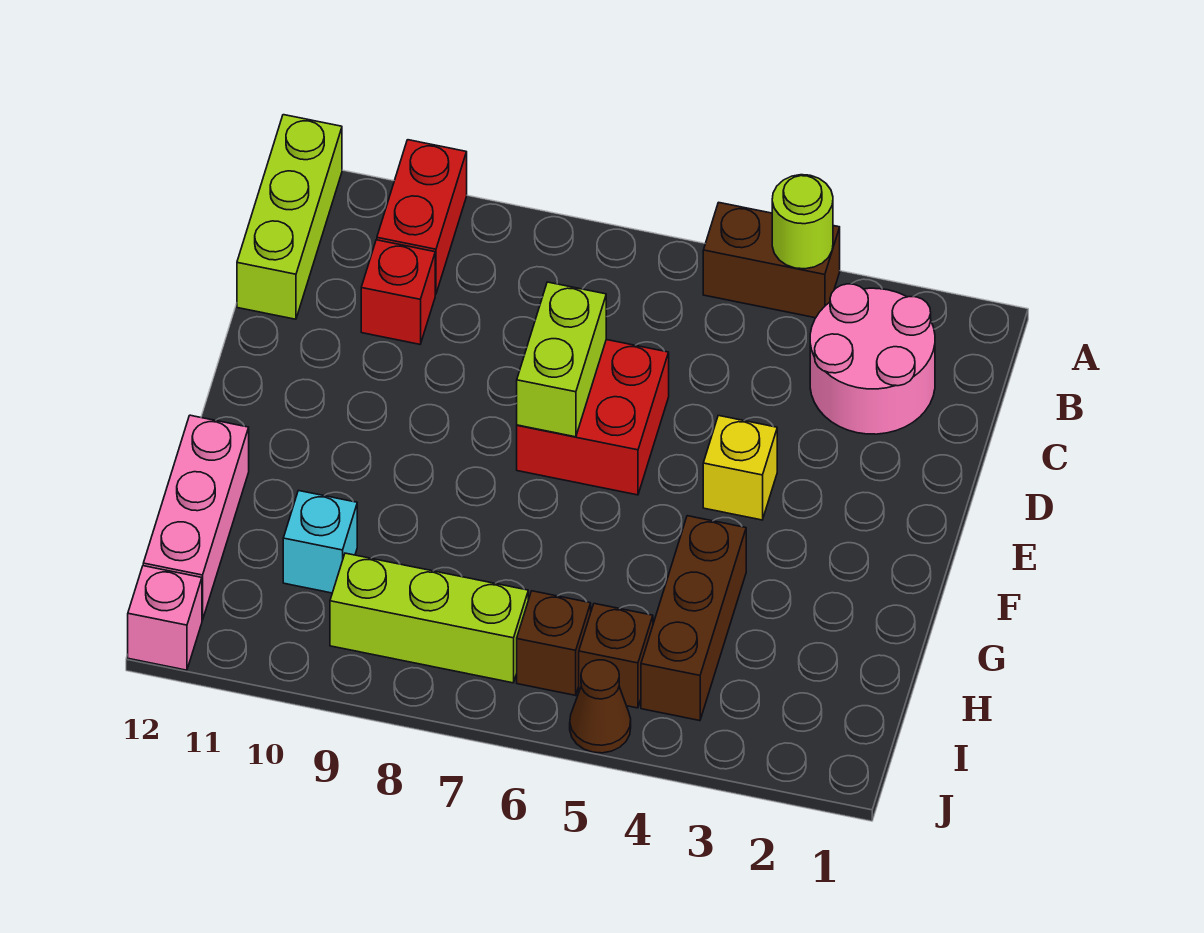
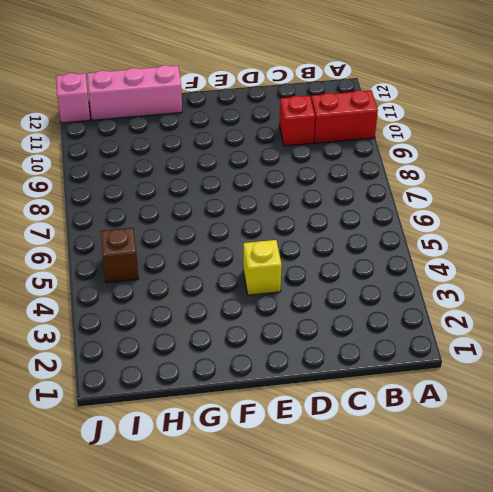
none -> brown brick A4:A5 level 1
none -> lime brick A12:C12 level 1
none -> pink round brick B2:C3 level 1

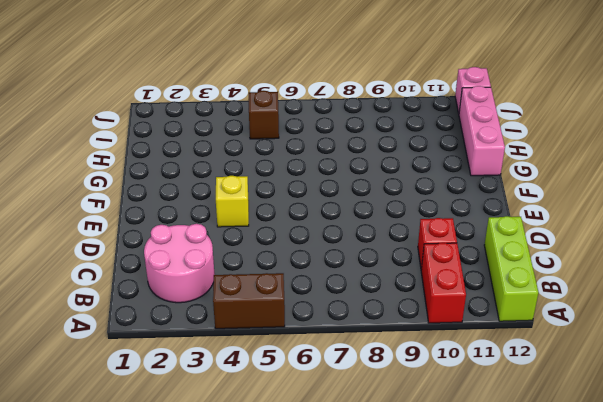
none -> red brick D6:E7 level 1
none -> brown brick G4:I4 level 1
none -> cyan brick H10 level 1

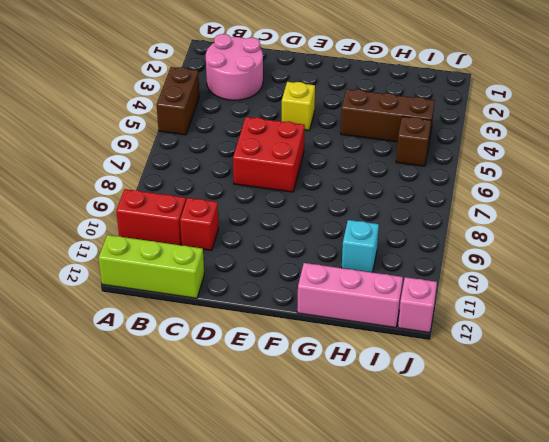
none -> brown brick I6 level 1
none -> lime brick I7:I9 level 1
none -> brown cone J5 level 1

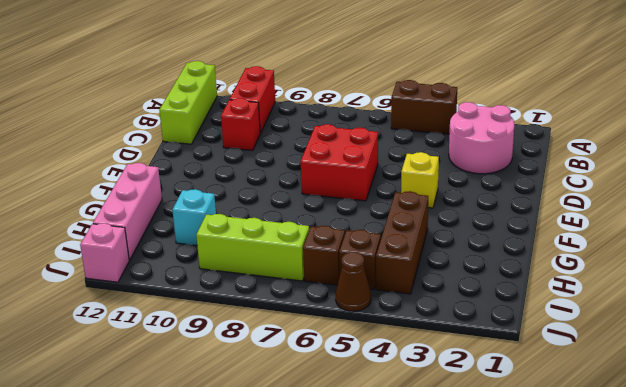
none -> lime round brick A4 level 2
none -> lime brick D7:E7 level 2

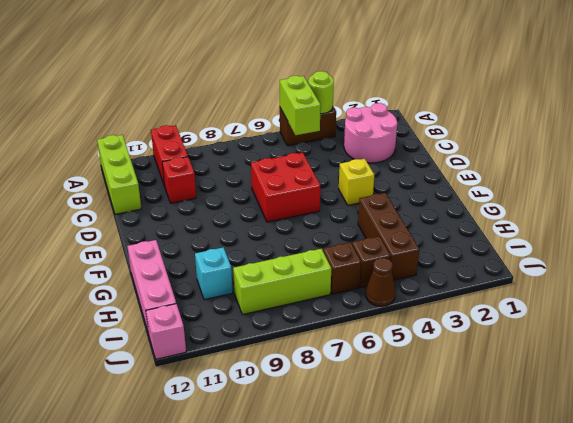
lime brick A5:B5 level 2 -> lime brick D7:E7 level 2

